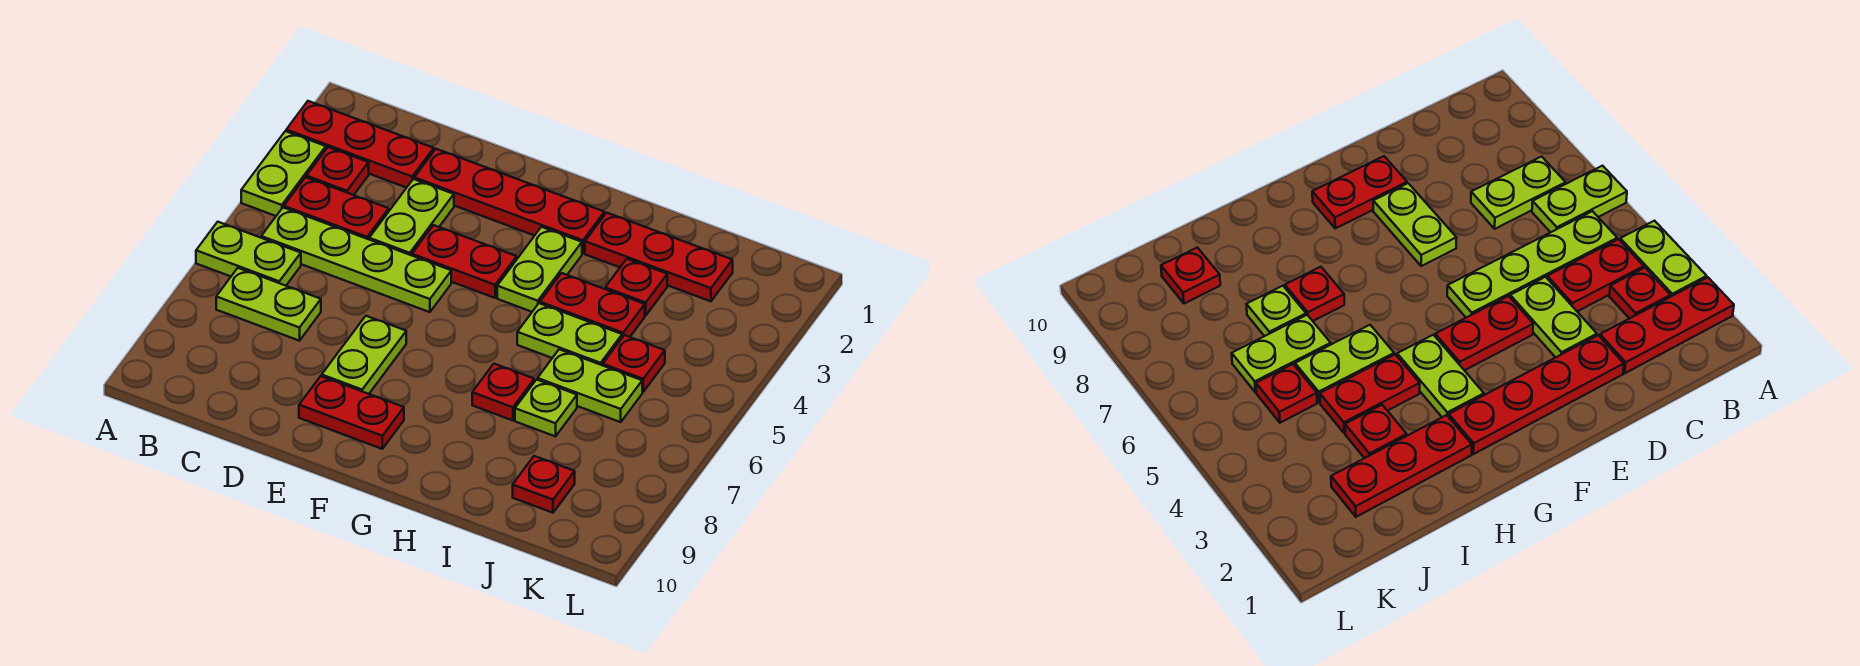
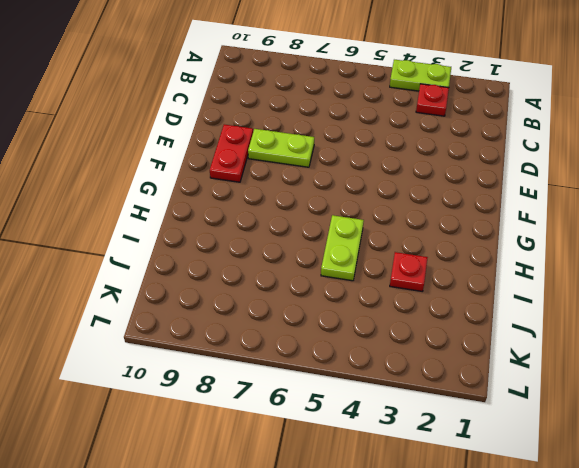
none -> red plate A2:C2 level 1
none -> lime plate A6:B6 level 1
none -> red plate B4:C4 level 1

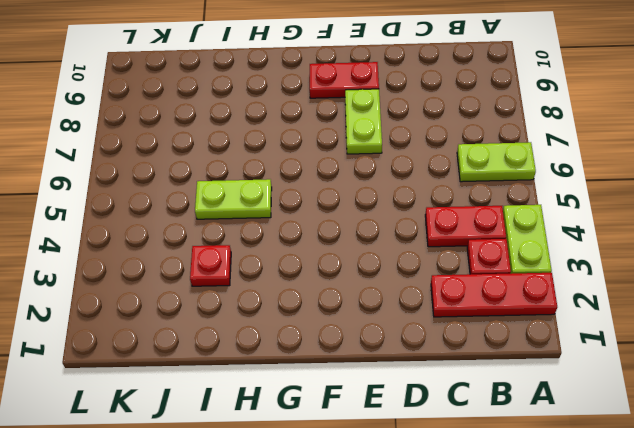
none -> lime plate B5:E5 level 1
none -> lime plate B7:C7 level 1
none -> red plate D2:G2 level 1

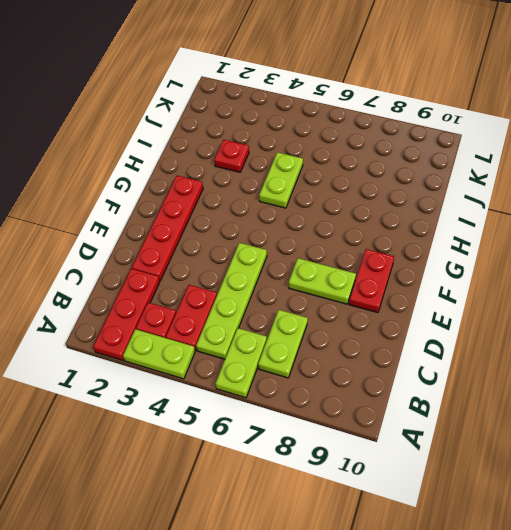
none -> lime plate D3:D4 level 1
none -> red plate E4:F4 level 1
none -> lime plate G3:G4 level 1

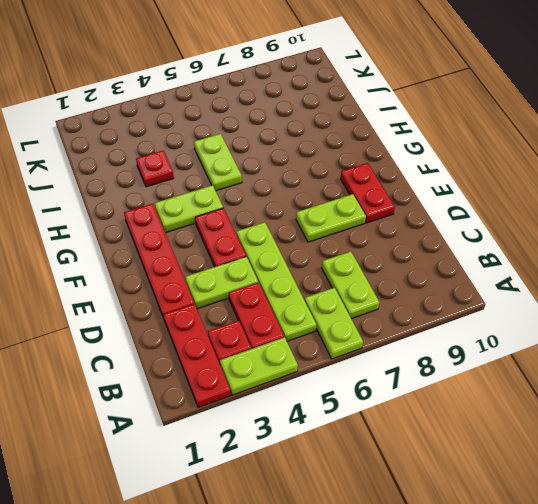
none -> red plate H2:J2 level 1
none -> red plate H4:I4 level 1
none -> red plate H7 level 1

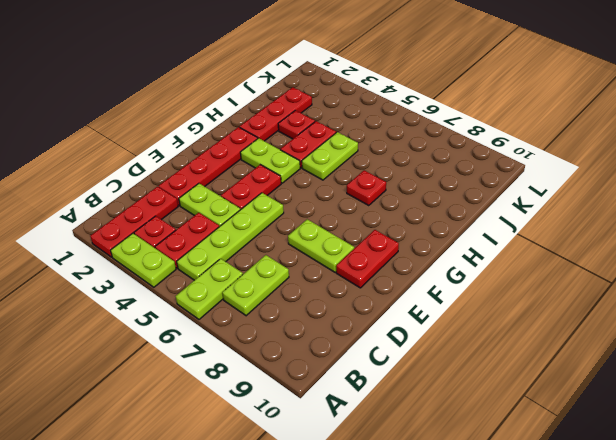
none -> lime plate I6:J6 level 1
none -> lime plate I7 level 1
none -> red plate J5 level 1

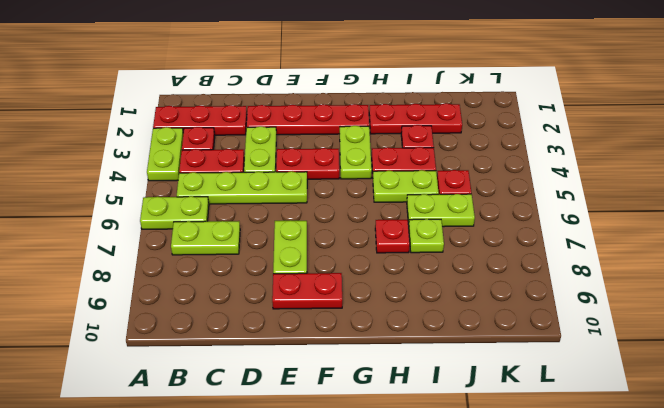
none -> red plate J9 level 1

